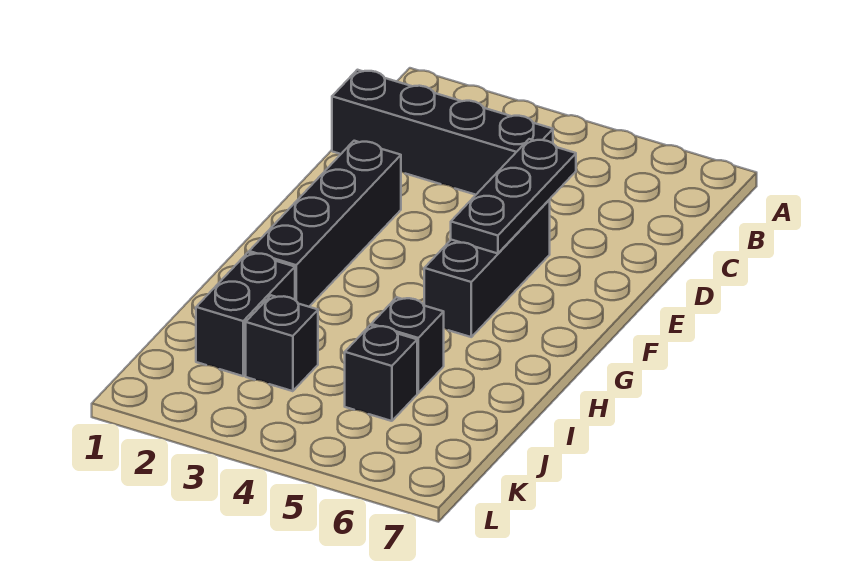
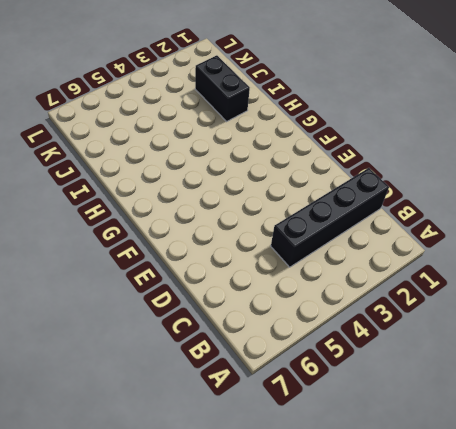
none -> black brick E2:H2 level 1
none -> black brick E5:G5 level 1

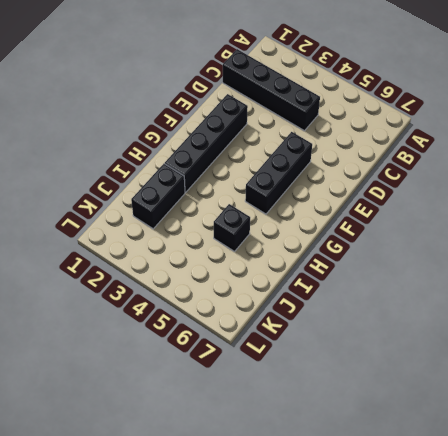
none -> black brick J3 level 1
none -> black brick J5 level 1

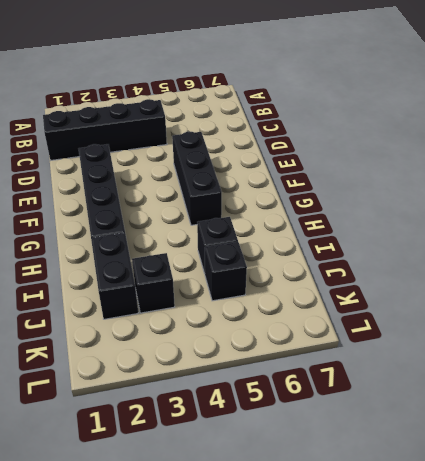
none -> black plate D5:F5 level 2

